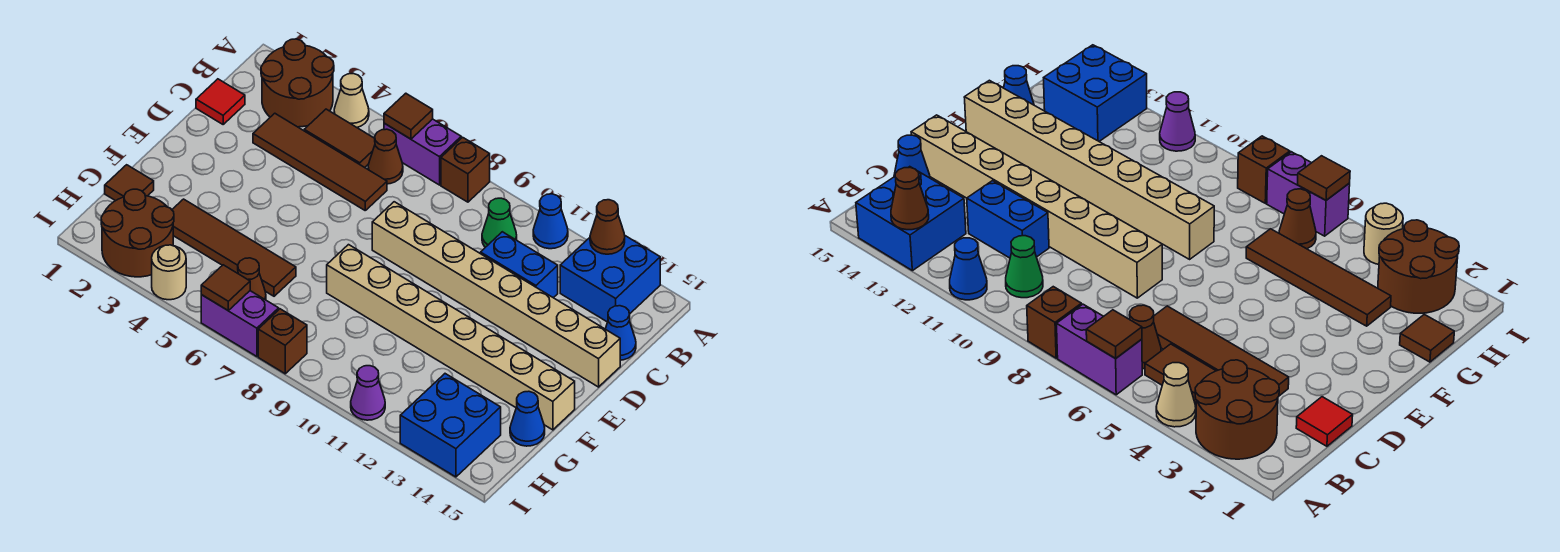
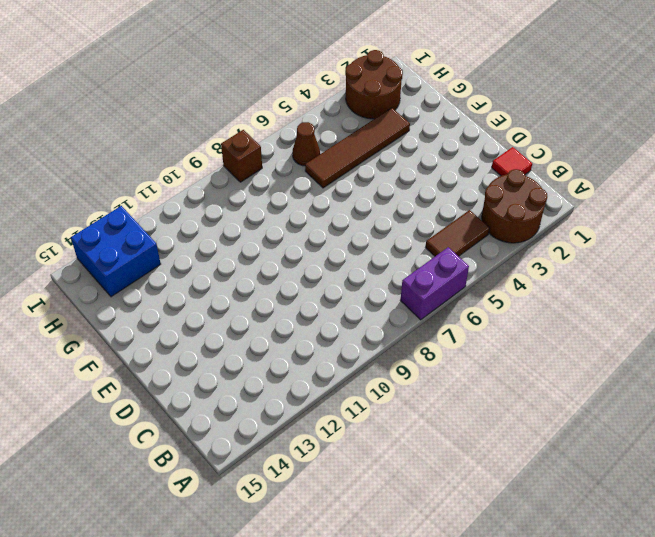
none -> tan cone A4 level 1
none -> brown brick A8 level 1
none -> blue cone A11 level 1

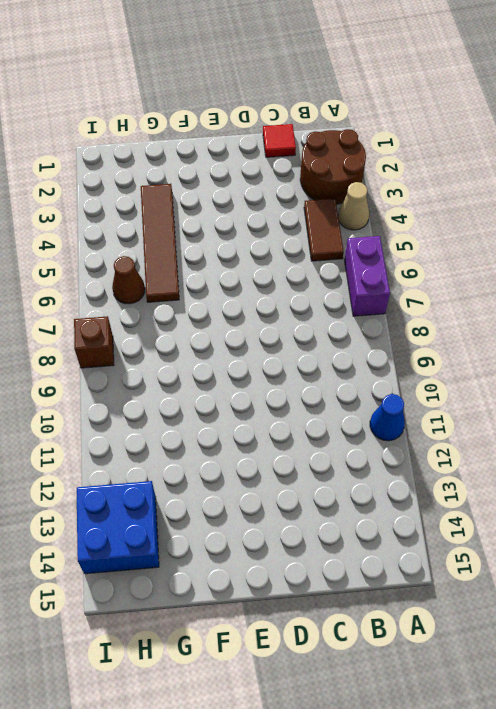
none -> brown brick A8 level 1
none -> blue brick A13:B14 level 1
none -> brown cone B6 level 1

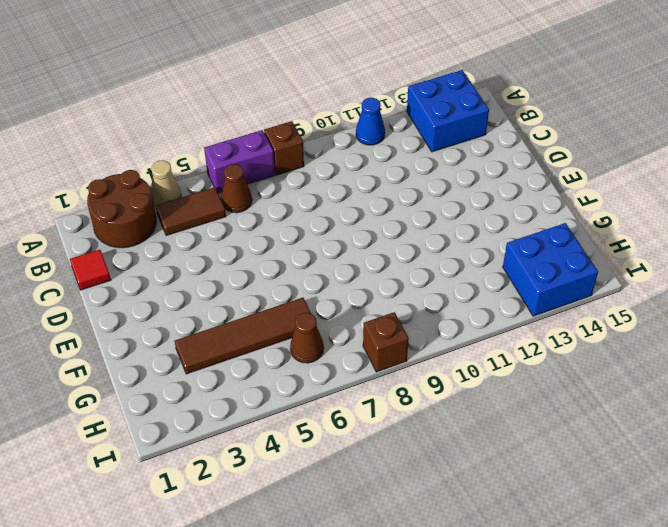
none -> green cone B10 level 1
none -> brown tile C3:C6 level 1
none -> blue brick C11:C12 level 1

